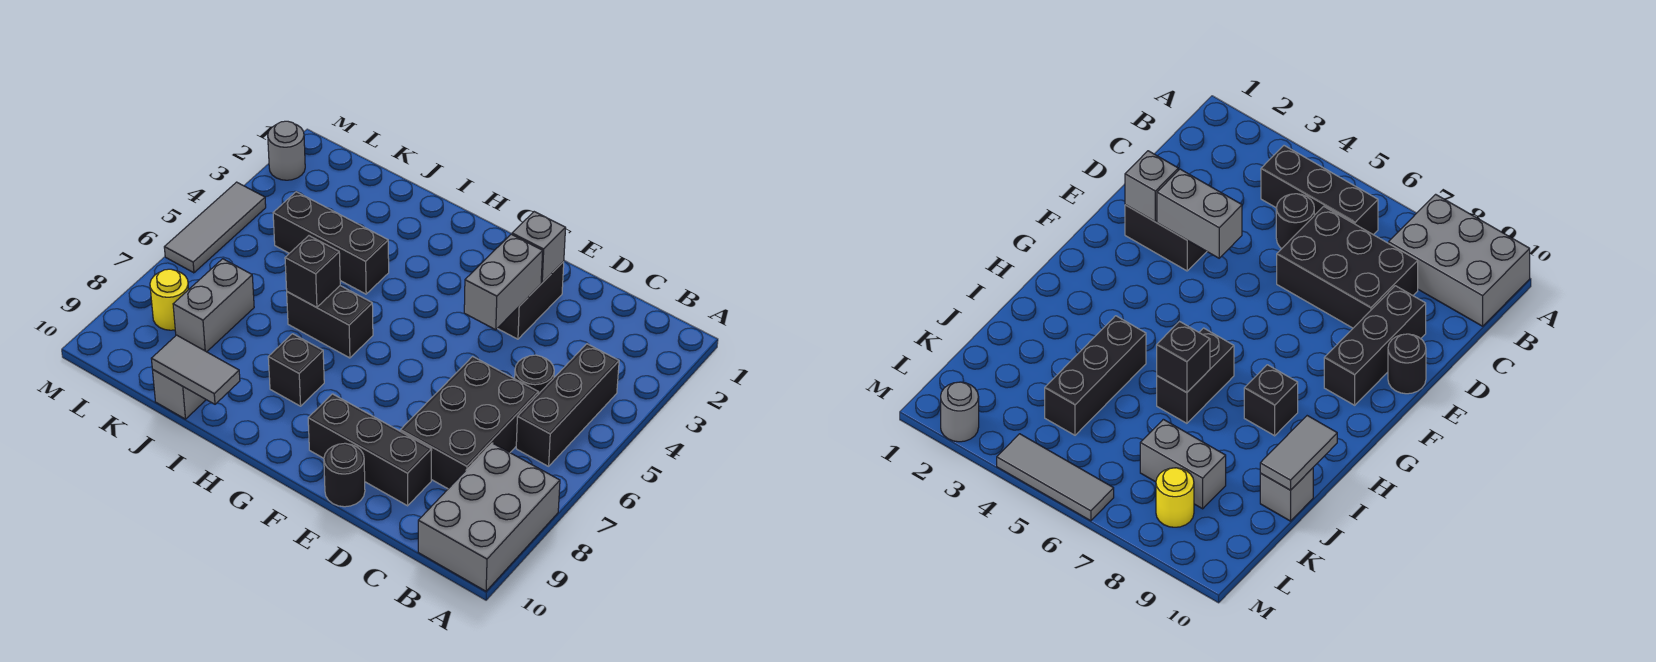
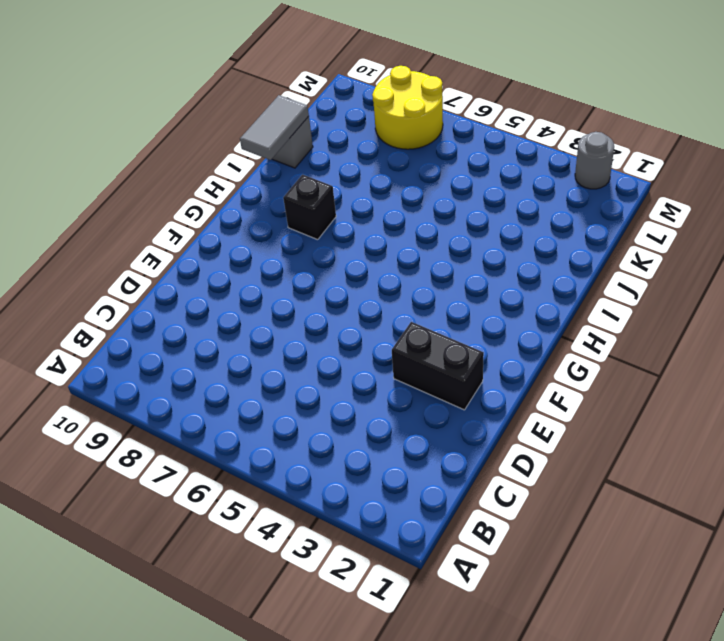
yellow round brick L7:M8 level 1 -> yellow round brick L8 level 1
none -> grey brick A8:B10 level 1
none -> black brick B4:B6 level 1
none -> black round brick C5 level 1

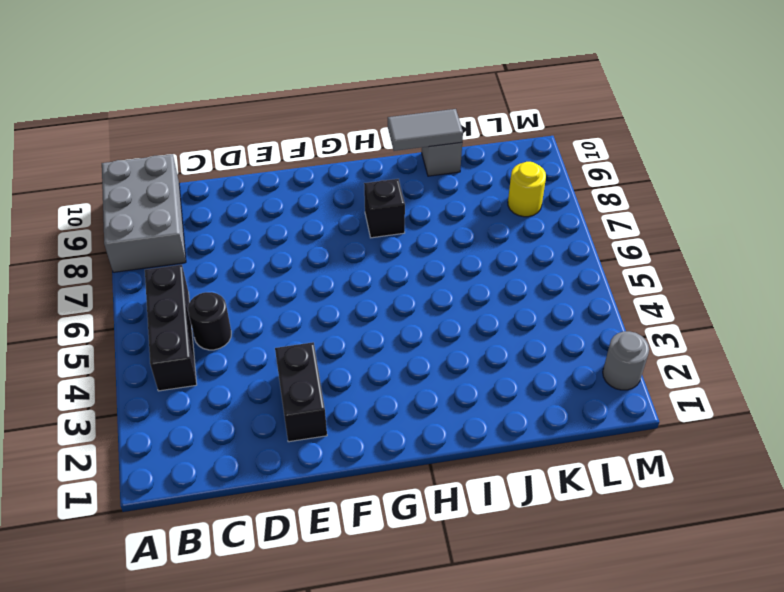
none -> black brick C6:D8 level 1
none -> black brick D9:F9 level 1
none -> black round brick E10 level 1

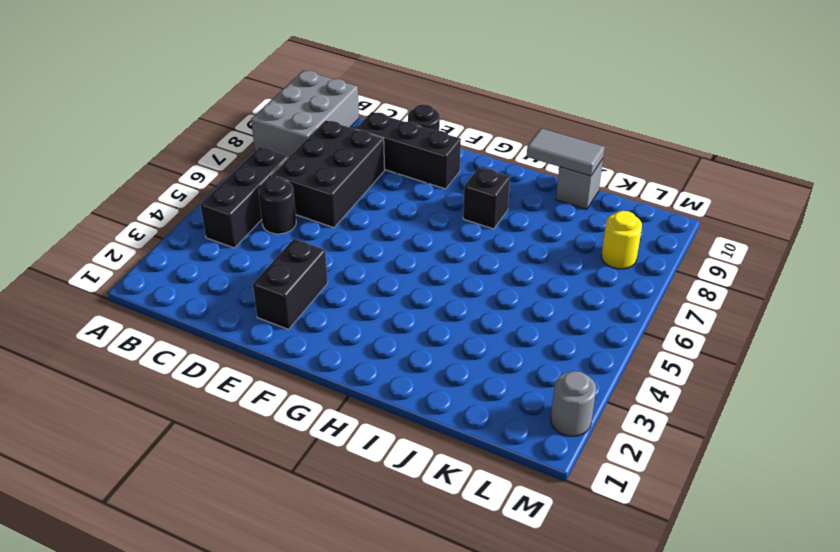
none -> black brick H6:I6 level 1
none -> black brick I4:K4 level 1
none -> grey brick K7:K8 level 1

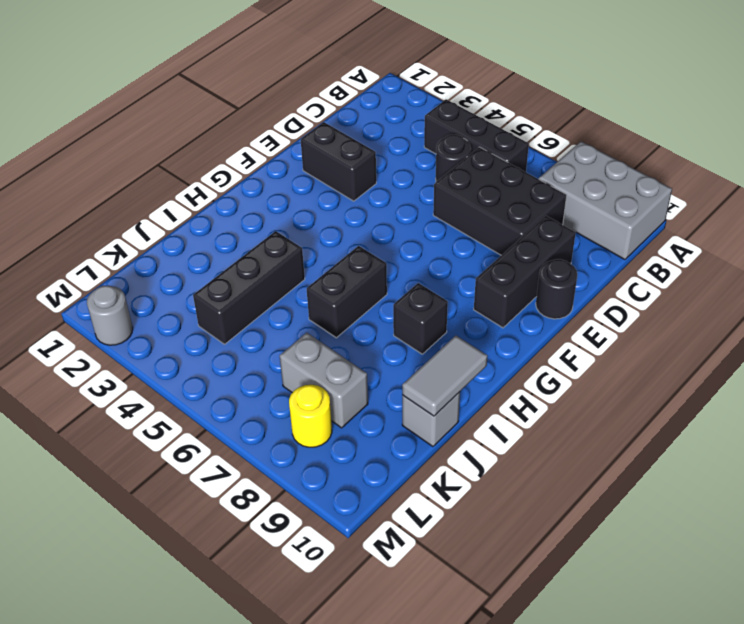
none -> grey tile M4:M6 level 1
none -> grey brick E2 level 2
none -> grey brick E3:E4 level 2

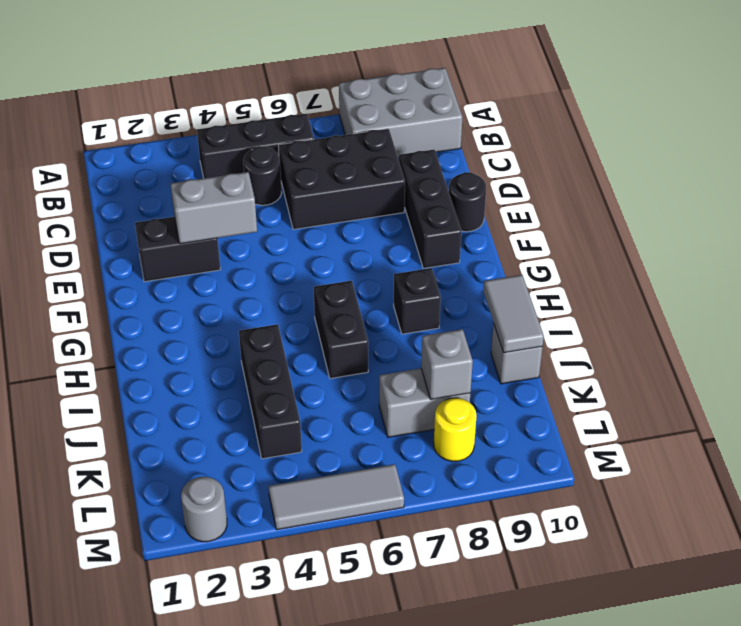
grey brick K8 level 2 -> grey brick E2 level 2
none -> black brick I6 level 2

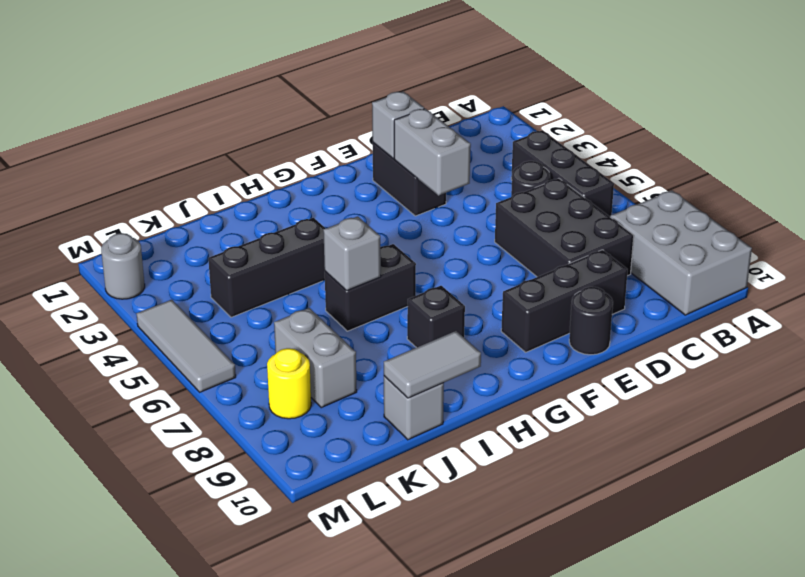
grey brick I6 level 2 -> black brick I6 level 2

